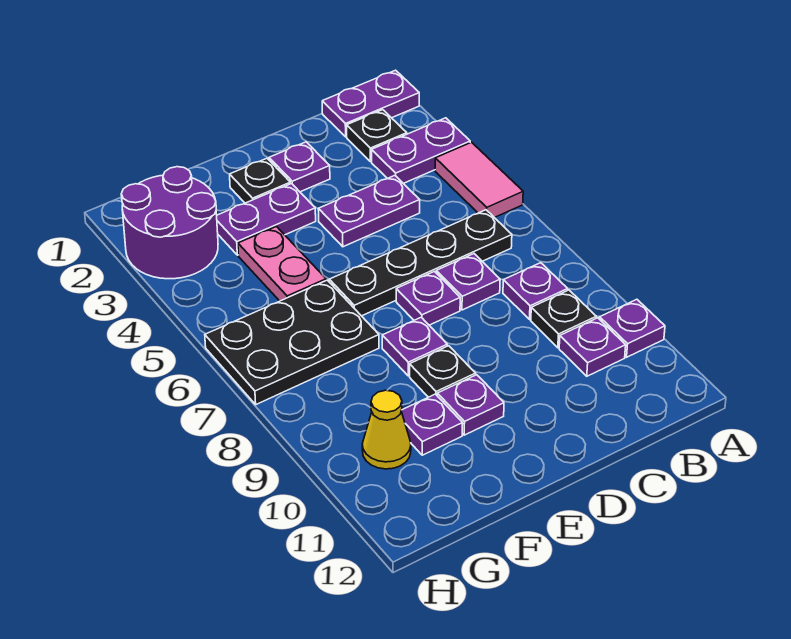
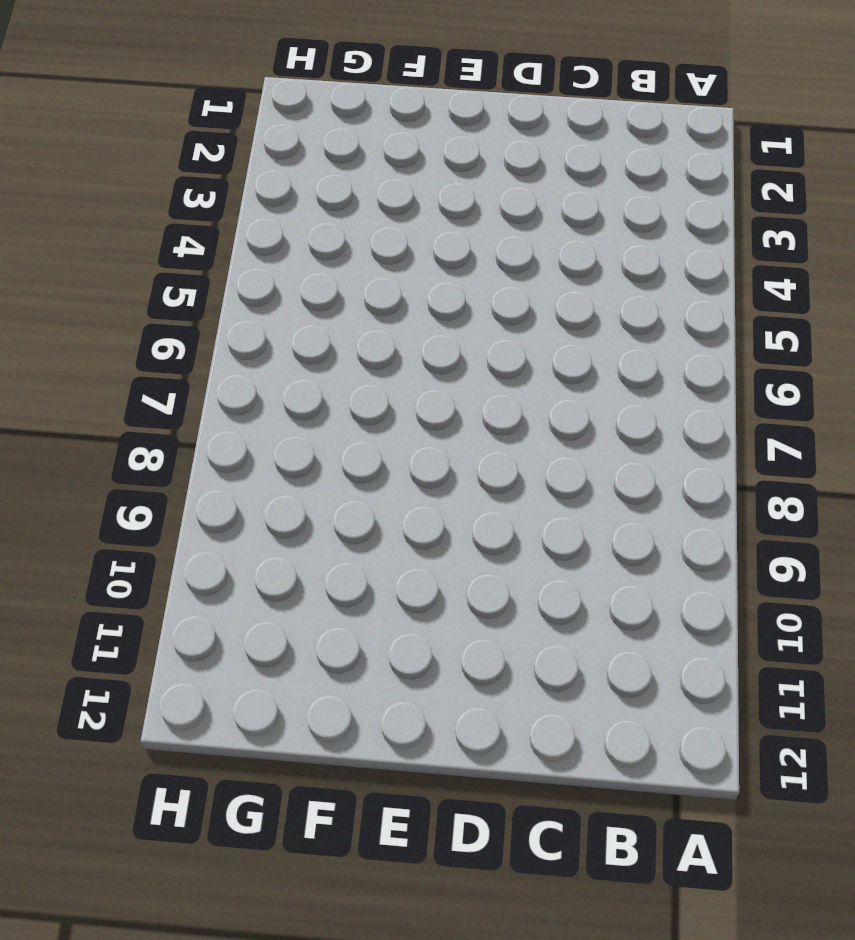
none -> purple plate A1:B1 level 1
none -> purple plate A3:B3 level 1
none -> pink tile A4:A5 level 1

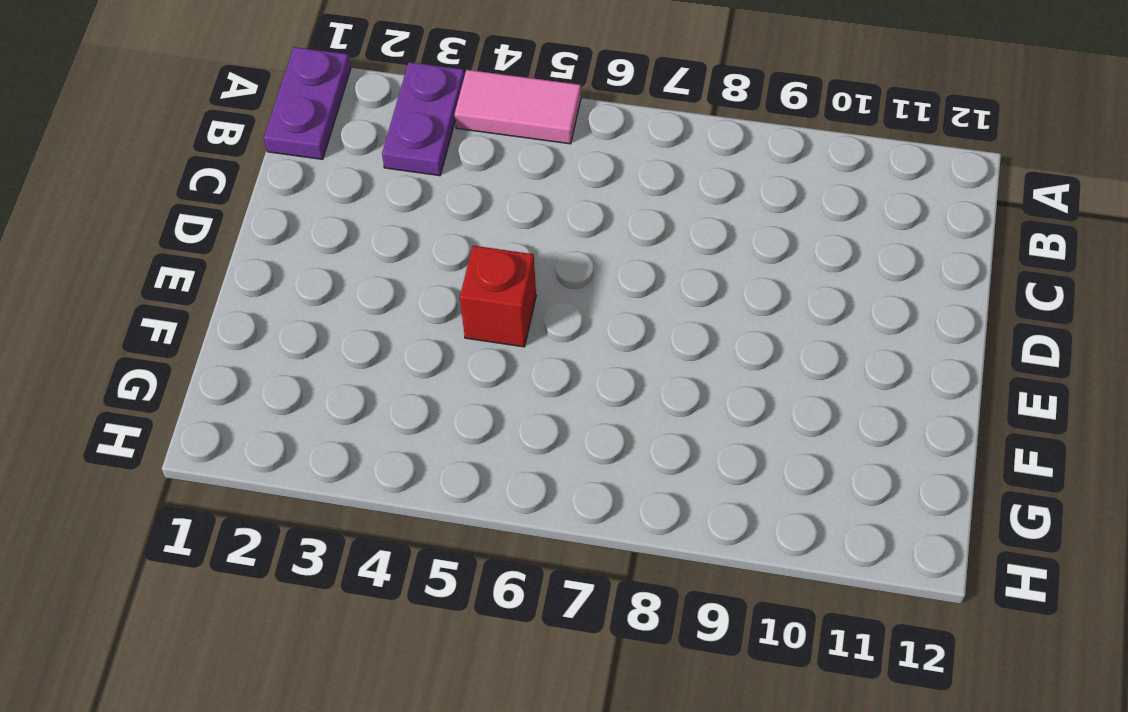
red brick E5 level 1 -> none
none -> purple plate A10 level 1
none -> black plate B2 level 1
none -> black plate B6:E6 level 1

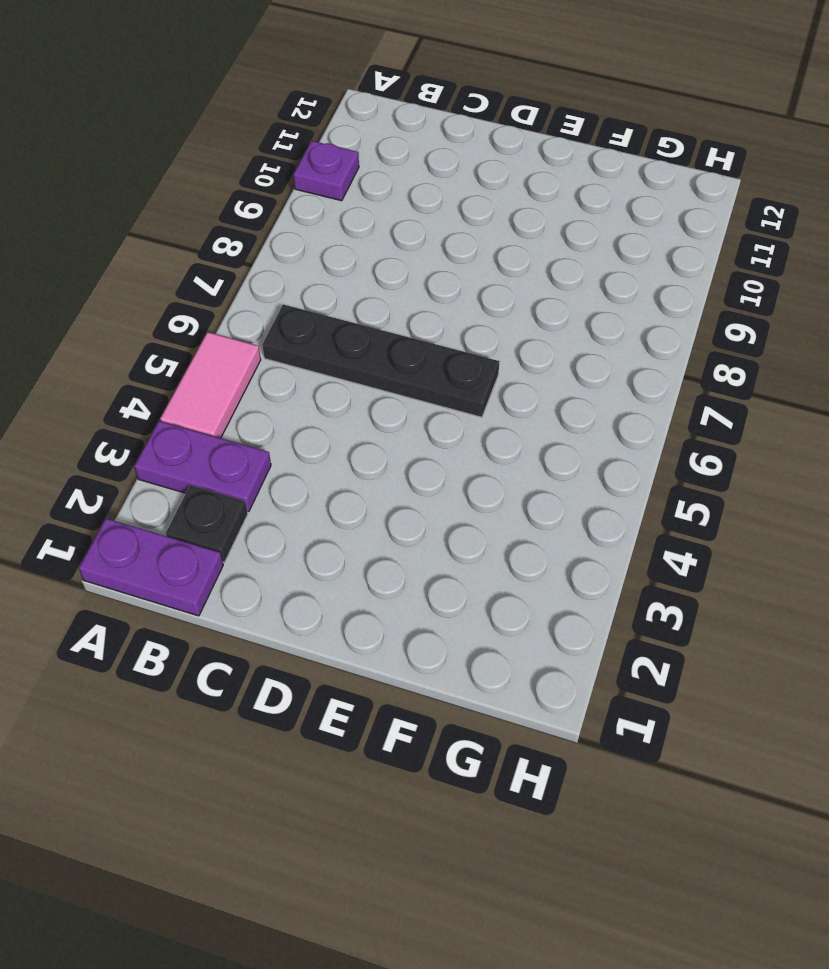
none -> purple plate B8 level 1
none -> black plate B9 level 1
none -> purple plate B10 level 1

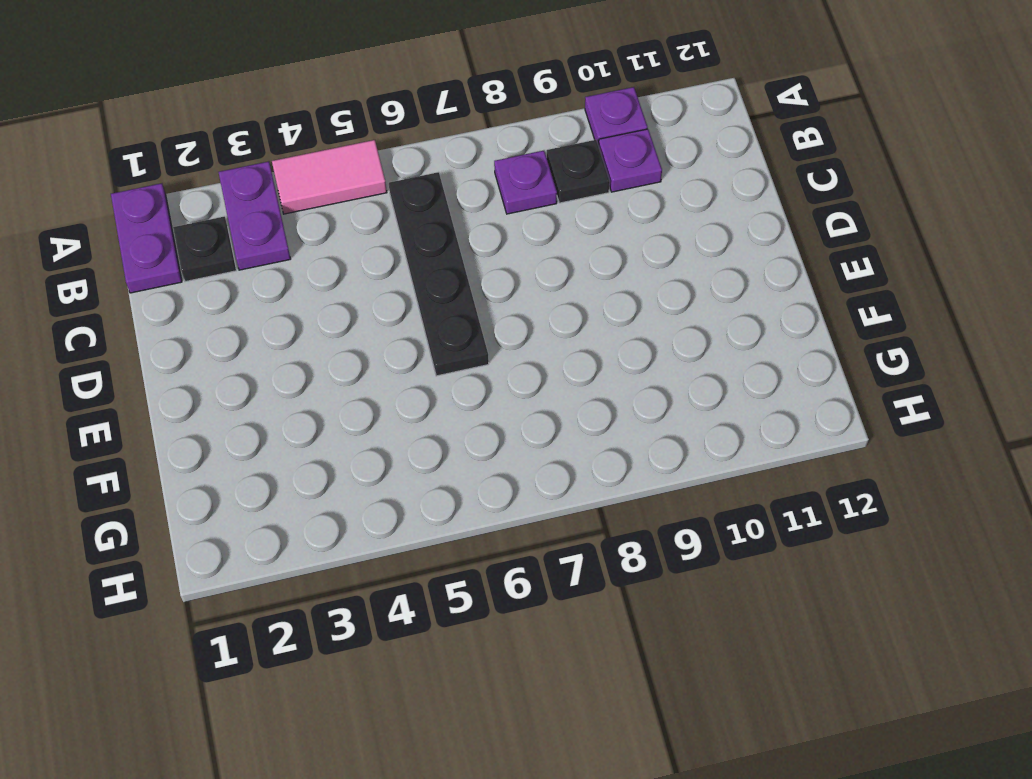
none -> purple plate C4:D4 level 1
none -> purple plate C7 level 1
none -> purple plate D2 level 1

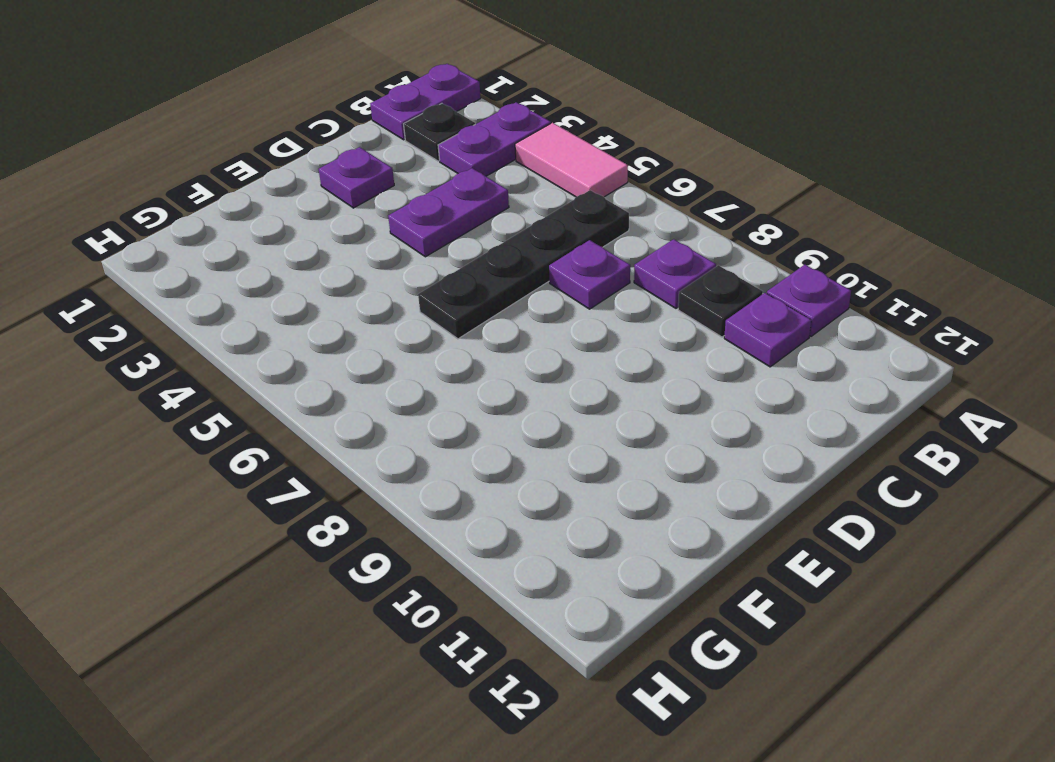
none -> purple plate D7 level 1
none -> black plate E2 level 1
none -> purple plate E3:F3 level 1

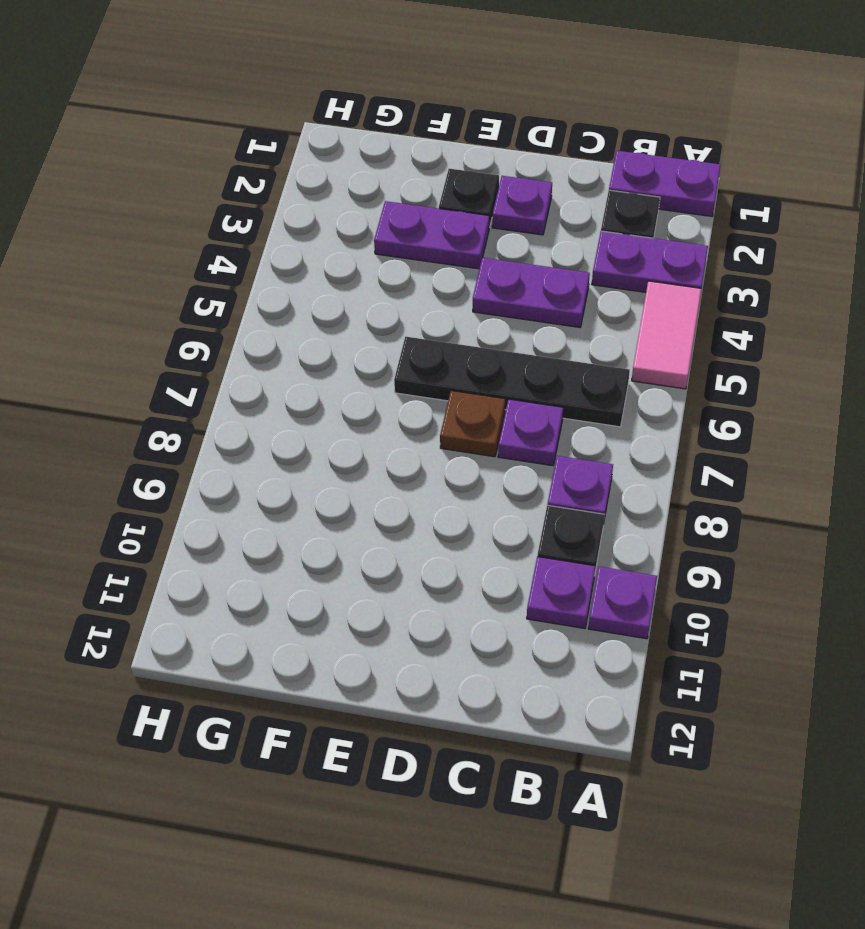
brown plate D7 level 1 -> purple plate D7 level 1
none -> purple plate E8 level 1
none -> black plate E9 level 1
none -> purple plate E10 level 1

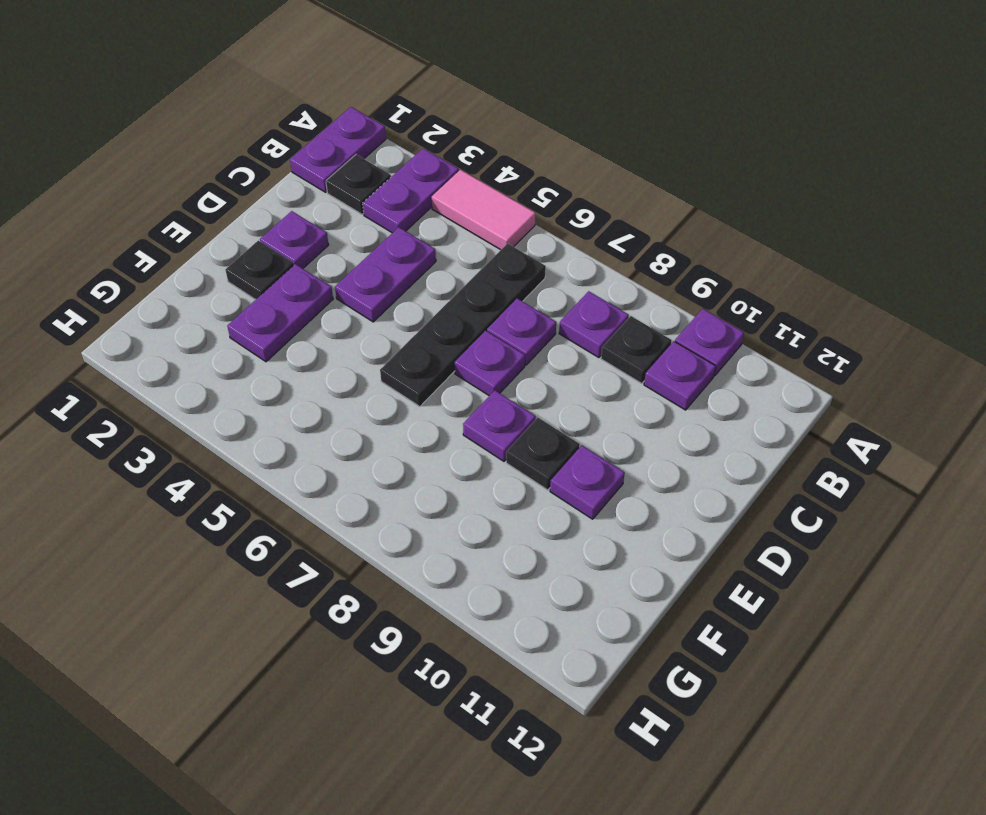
none -> pink plate F4:F5 level 1
none -> black plate F6:H7 level 1
none -> purple plate F10 level 1

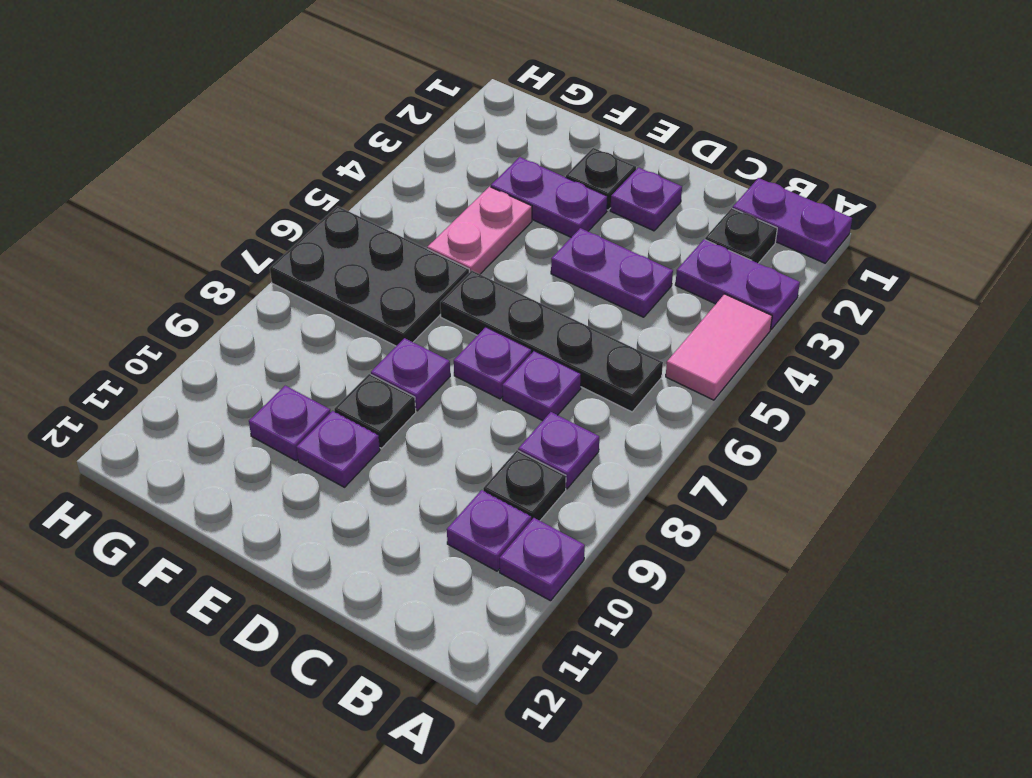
none -> purple round brick G2:H3 level 1
none -> yellow cone G10 level 1

